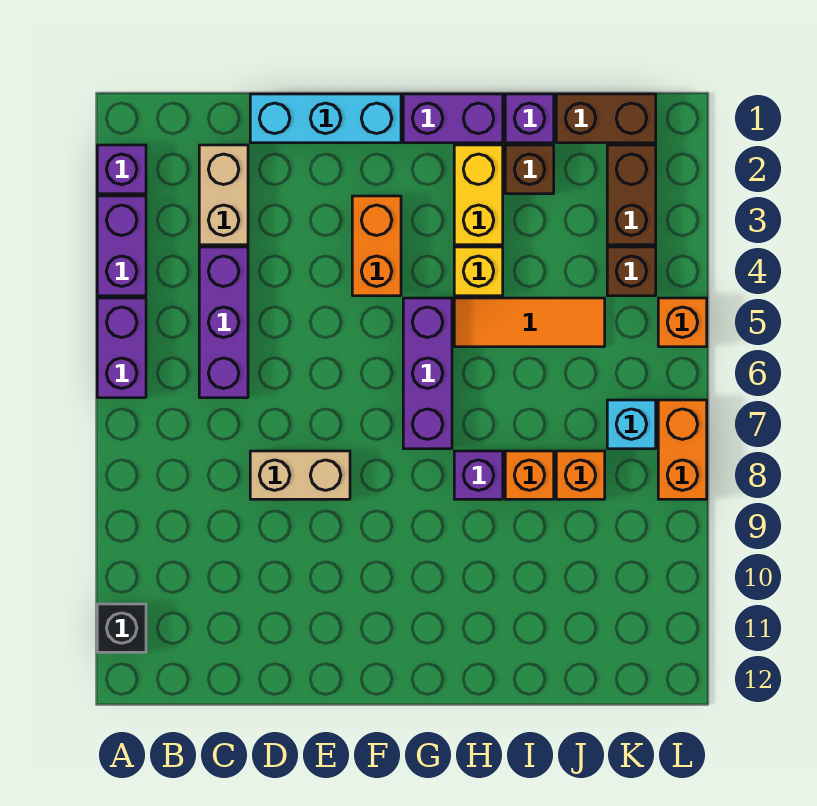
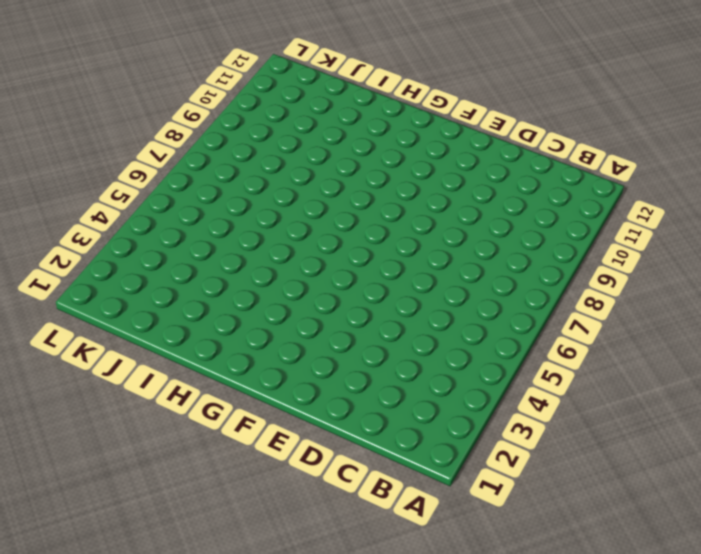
none -> purple brick A2 level 1
none -> purple brick A3:A4 level 1
none -> purple brick A5:A6 level 1

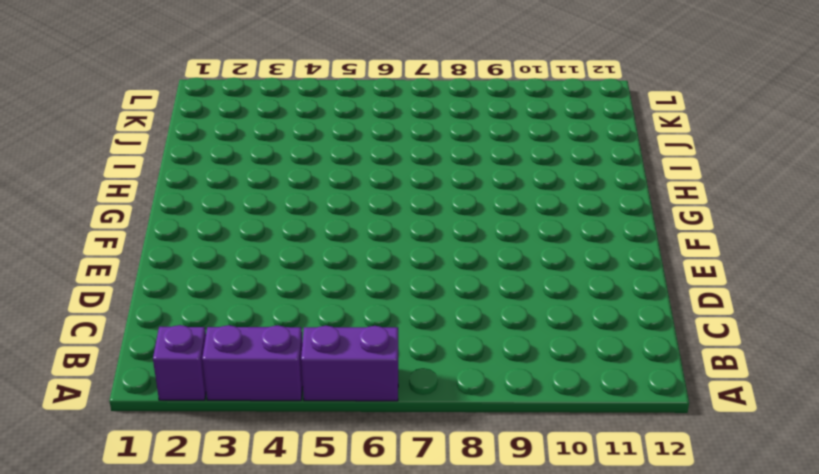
none -> black brick A11 level 1
none -> tan brick C2:C3 level 1
none -> purple brick C4:C6 level 1

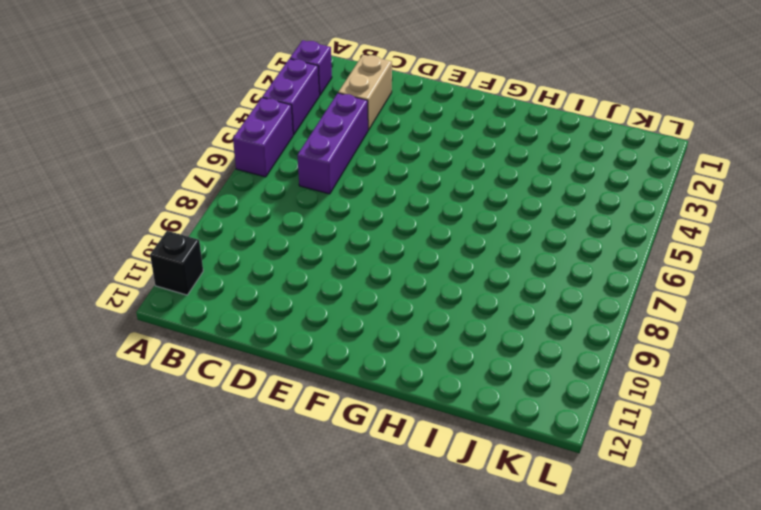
none -> cyan brick D1:F1 level 1
none -> tan brick D8:E8 level 1
none -> orange brick F3:F4 level 1

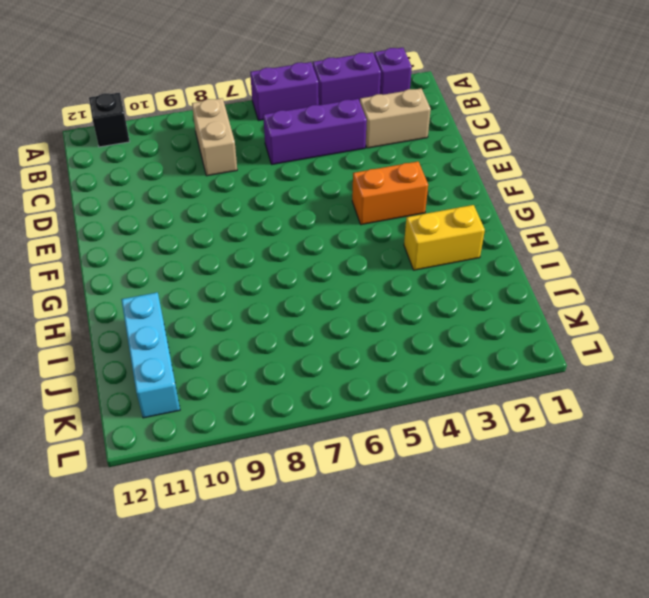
tan brick B8:C8 level 1 -> tan brick D8:E8 level 1
cyan brick I11:K11 level 1 -> cyan brick D1:F1 level 1
none -> purple brick G1:H1 level 1
none -> purple brick G5:G7 level 1
none -> yellow brick H4 level 1

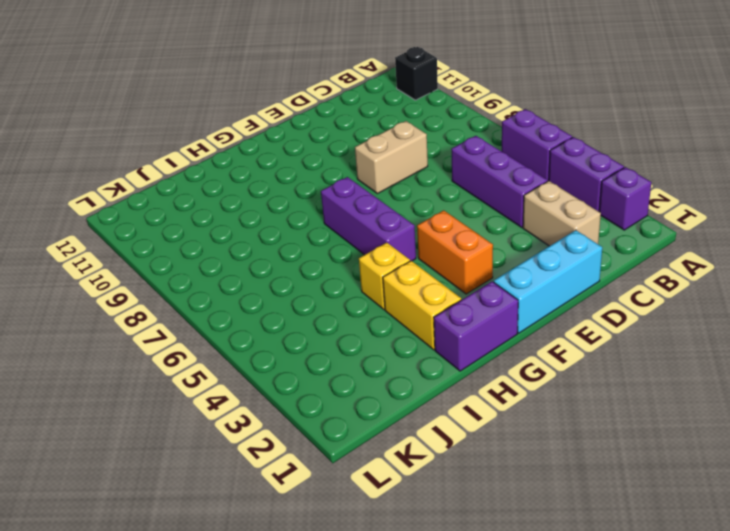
none -> orange tile H5:J5 level 1
none -> purple brick H8 level 1
none -> purple brick I1 level 1

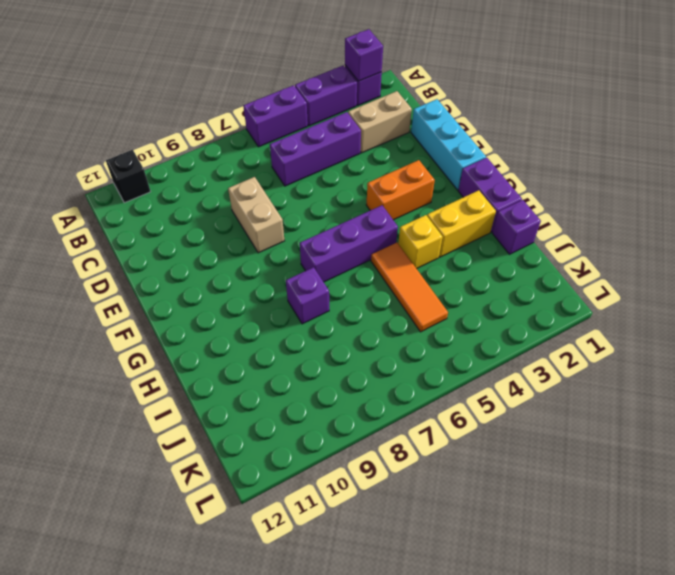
purple brick A2 level 2 -> none
none -> brown brick I2 level 1
none -> orange brick I8 level 1
none -> brown brick J1:K1 level 1

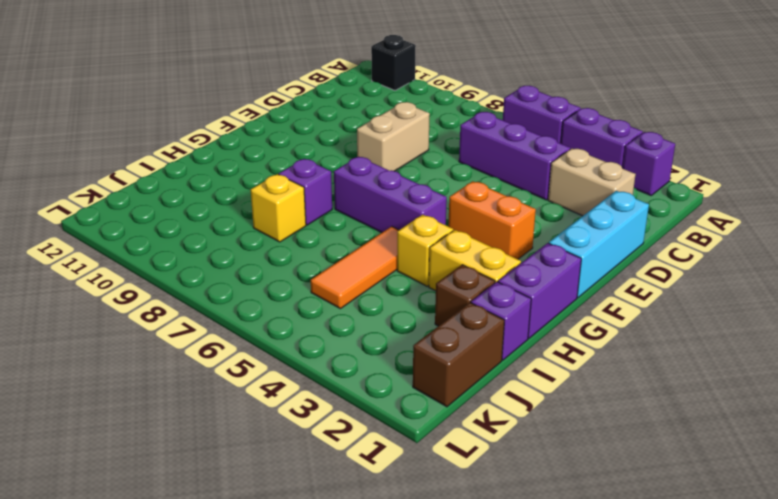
yellow brick I8 level 1 -> orange brick I8 level 1
none -> orange brick J8 level 1
none -> brown brick K2:K3 level 1
none -> brown brick K4 level 1

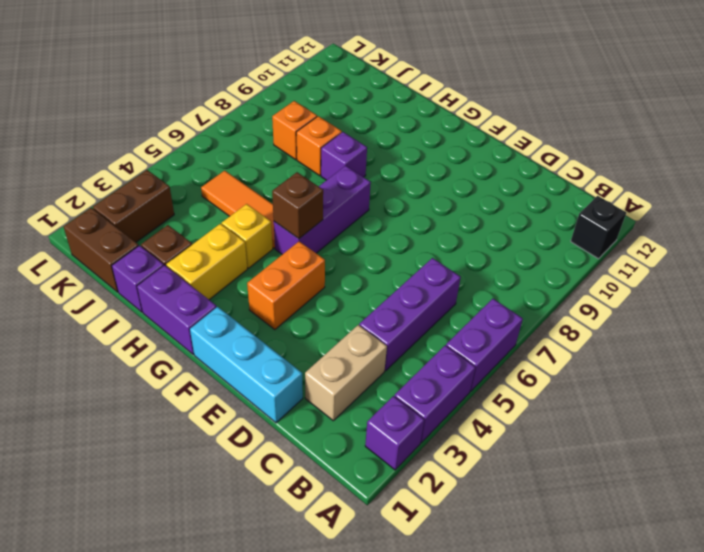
brown brick G5 level 2 -> brown brick K4 level 1
none -> tan brick D8:E8 level 1
none -> cyan brick K7 level 1
none -> orange brick L5 level 1

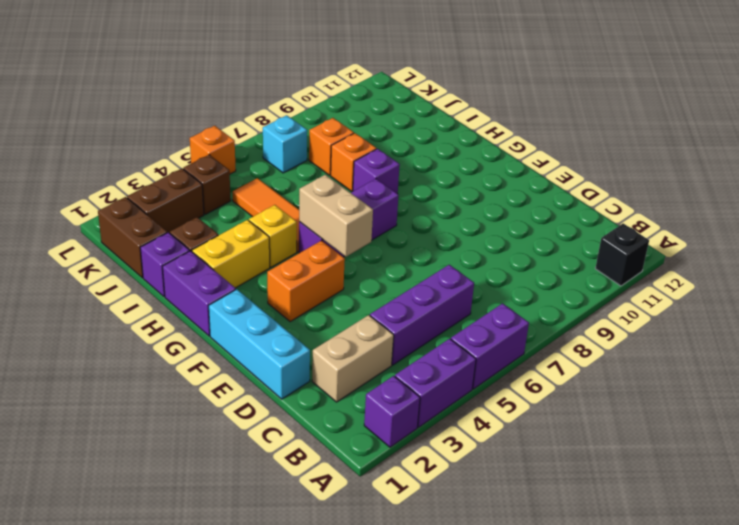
tan brick F5:G5 level 2 -> tan brick D8:E8 level 1
none -> orange brick L7:L8 level 1

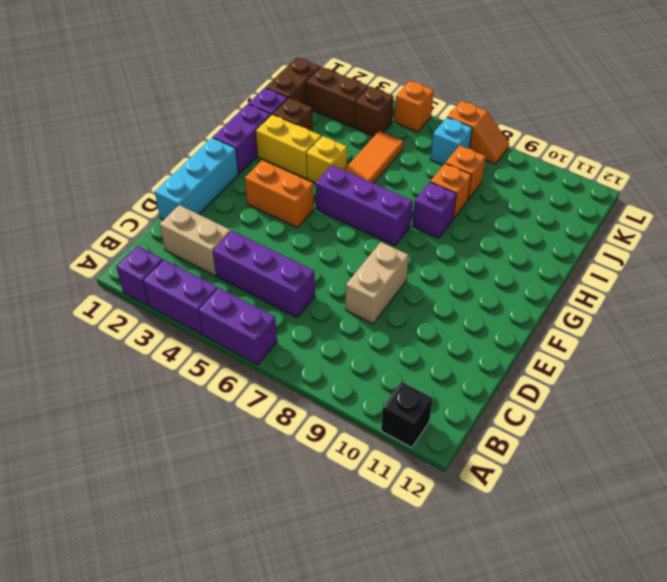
orange slope L7:L8 level 1 top 7 -> orange brick L7:L8 level 1

